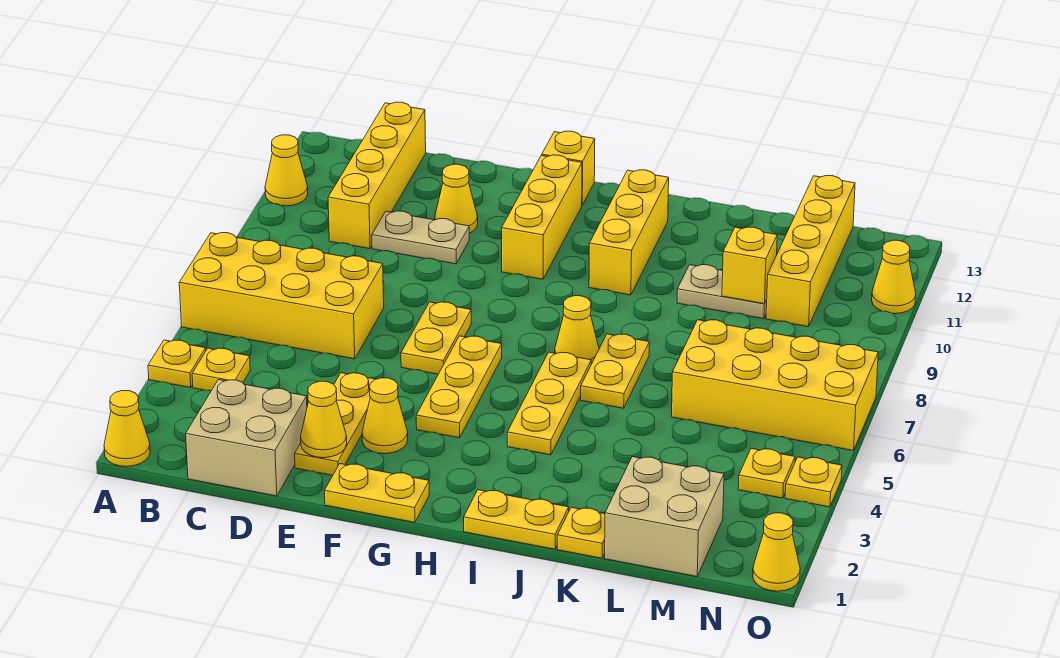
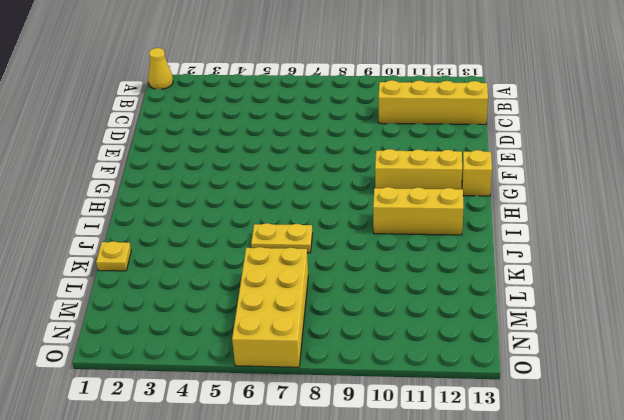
none -> yellow plate A4 level 1
none -> yellow brick A6:D7 level 1
none -> yellow cone A11 level 1
none -> yellow plate B4 level 1

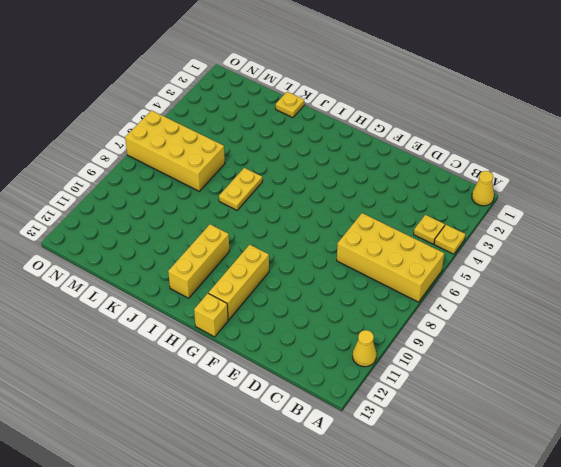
none -> tan brick C1:D2 level 1
none -> yellow brick C10:C13 level 1
none -> tan plate D10:E10 level 1
none -> yellow plate E2:E4 level 1

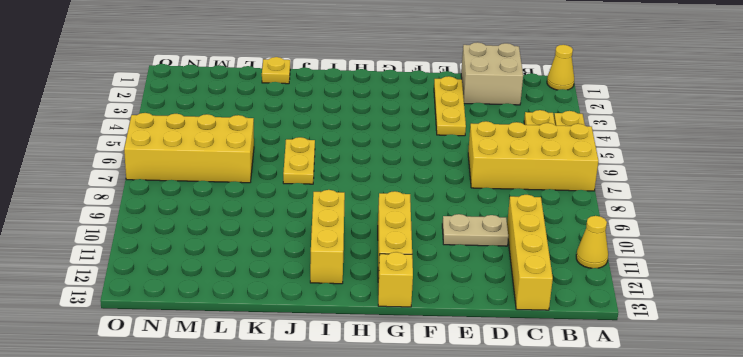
none -> yellow cone E11 level 1
none -> yellow plate F1:G1 level 1
none -> yellow cone F3 level 1
none -> yellow plate F6:F7 level 1

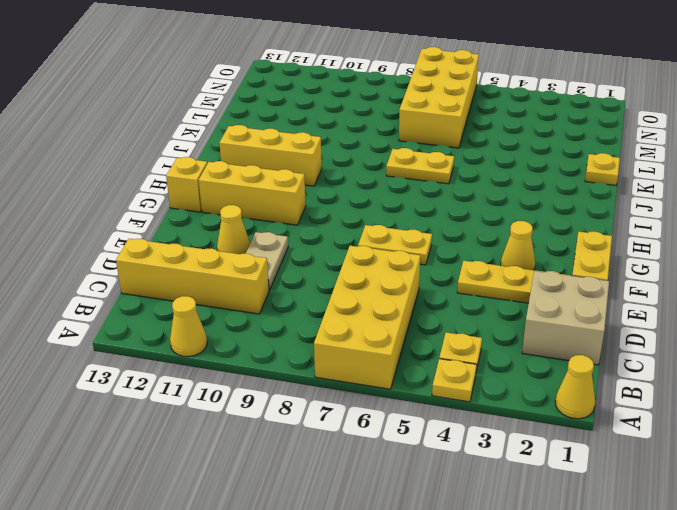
none -> yellow plate G4:G6 level 1
none -> yellow plate I1:J1 level 1
none -> yellow plate I4:I6 level 1
none -> yellow cone I7 level 1

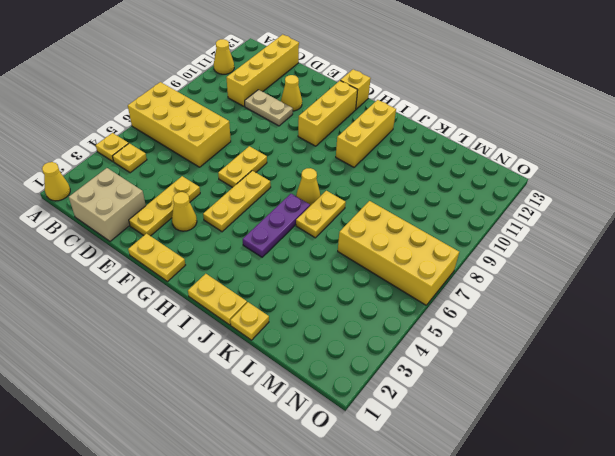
purple plate I4:I6 level 1 -> yellow plate I4:I6 level 1
none -> tan plate K10:L10 level 1
none -> tan brick L1:M2 level 1
none -> yellow brick M10:M13 level 1
none -> yellow plate N4 level 1

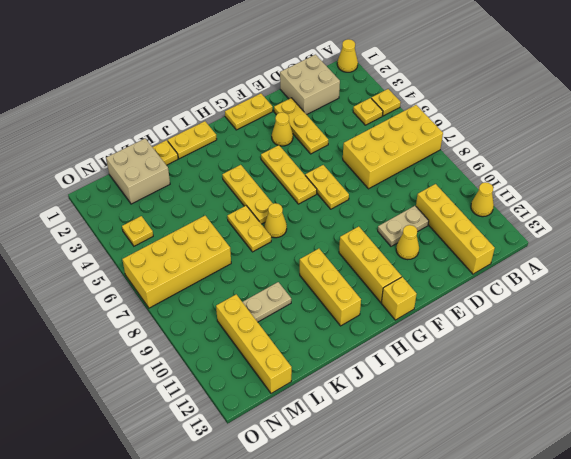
none -> yellow cone O1 level 1
none -> yellow plate O4 level 1
none -> yellow cone O11 level 1
none -> yellow cone E2 level 2

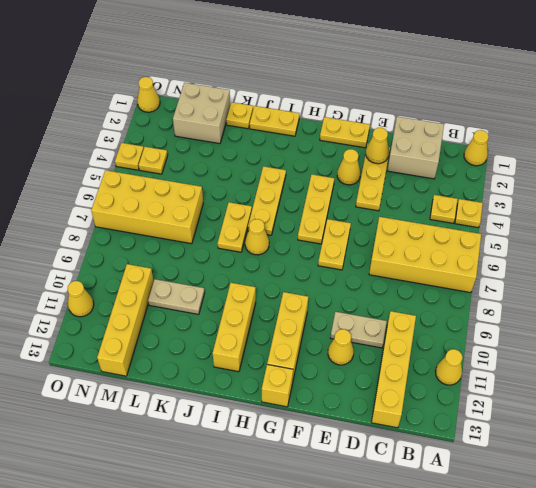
none -> yellow brick L10 level 2

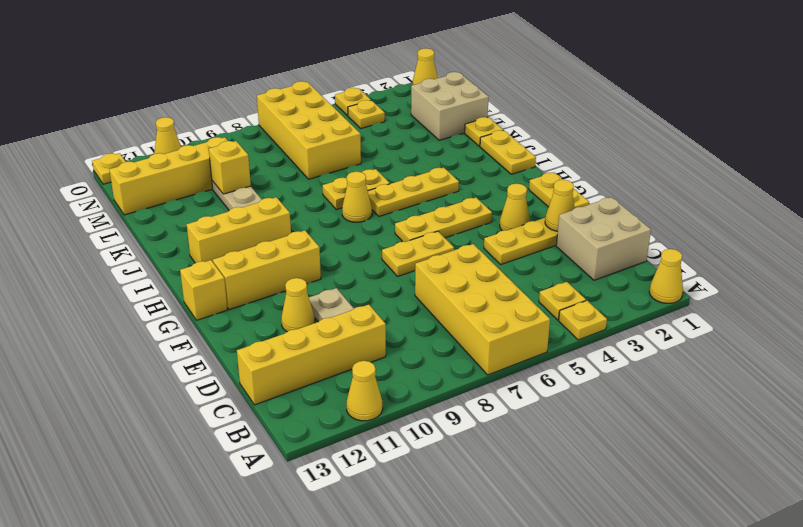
yellow plate O13 level 1 -> none

